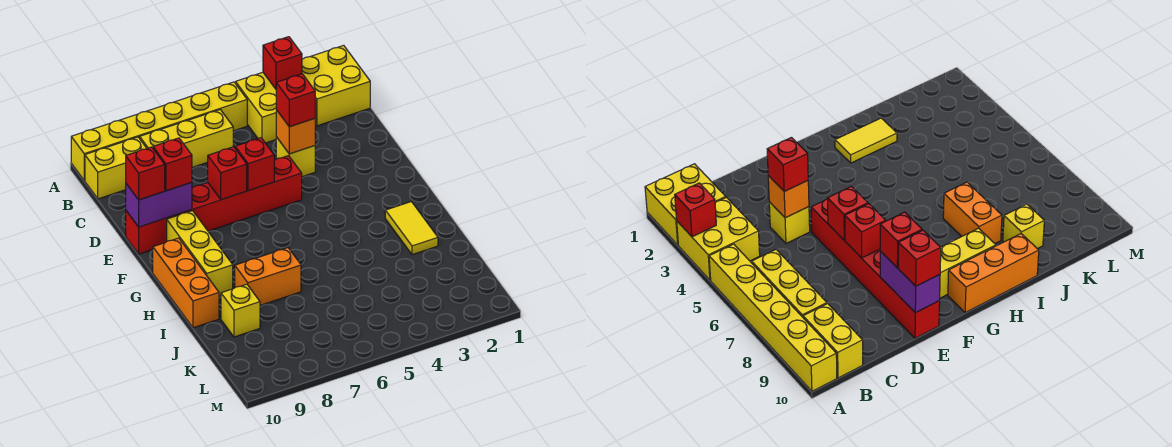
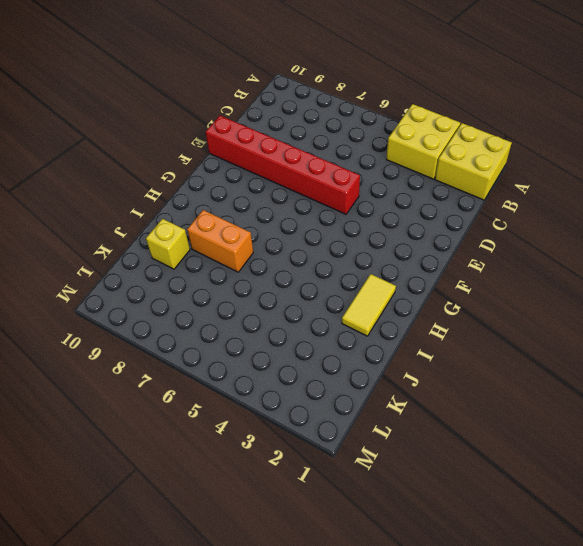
none -> yellow brick A5:A10 level 1
none -> yellow brick B6:B8 level 1
none -> yellow brick B9:B10 level 1

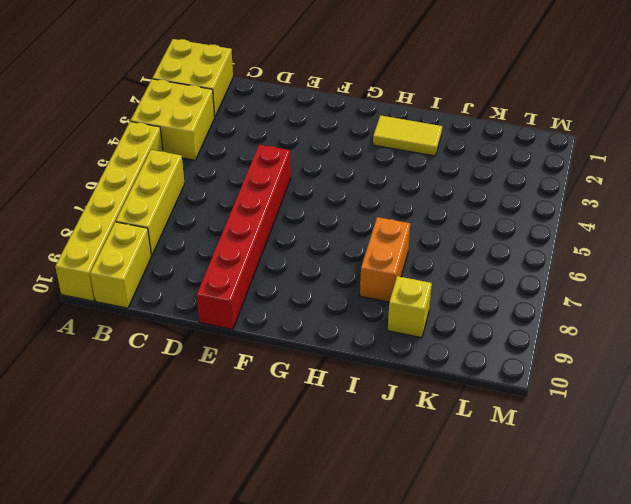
none -> yellow brick D4 level 1
none -> yellow brick F9:H9 level 1
none -> orange brick G10:I10 level 1

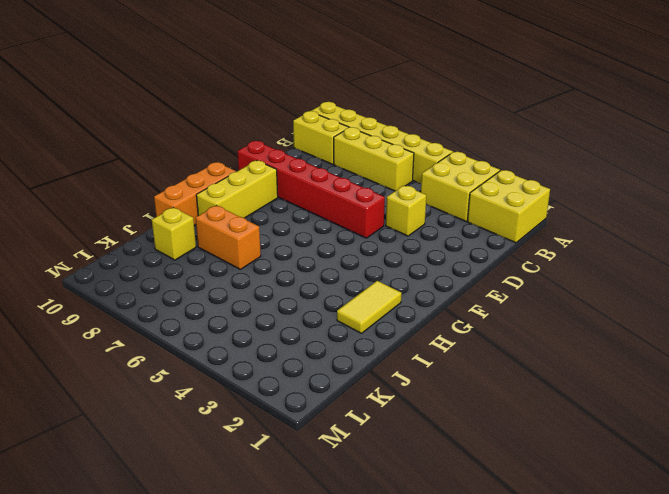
none -> red brick A3 level 2
none -> orange brick D4 level 2
none -> red brick E6 level 2

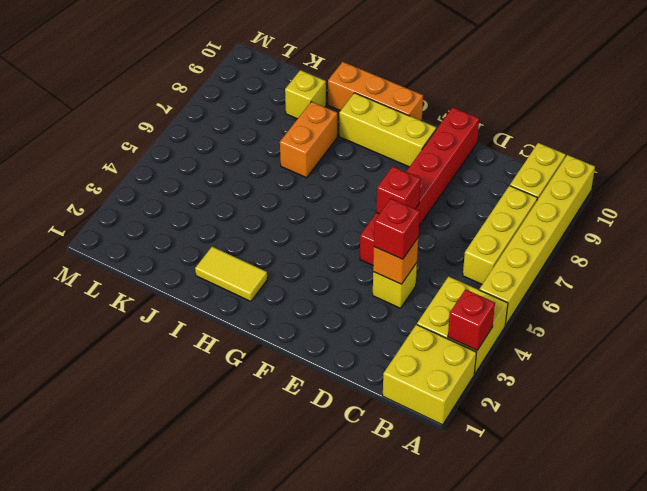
none -> red brick E7 level 2
none -> purple brick E9:E10 level 2
none -> red brick E9 level 3

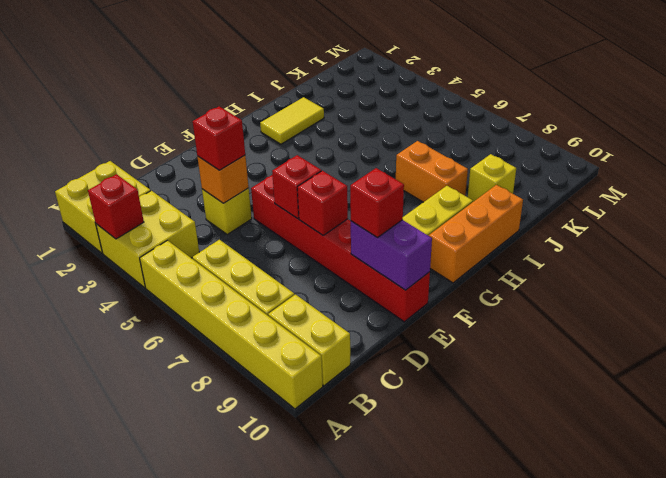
none -> red brick E10 level 3

